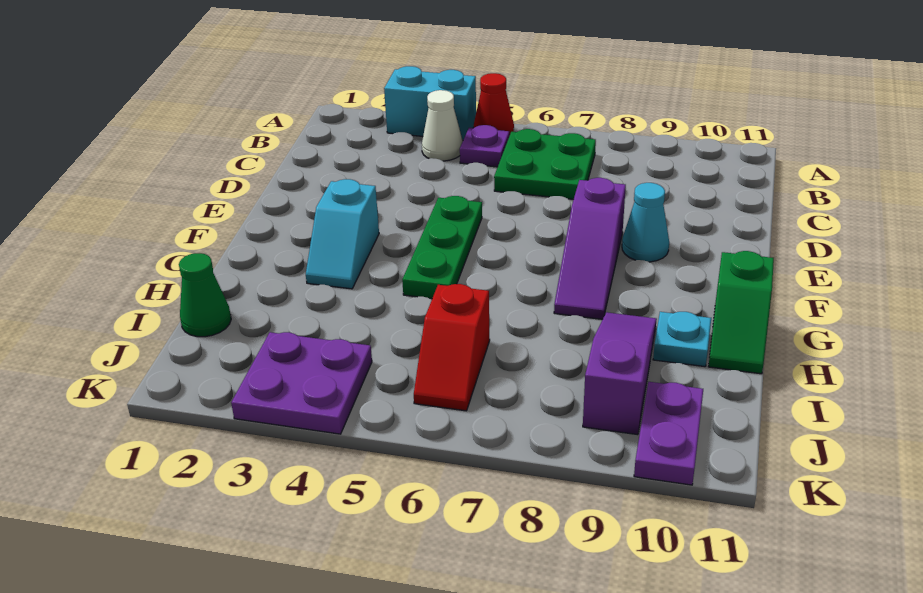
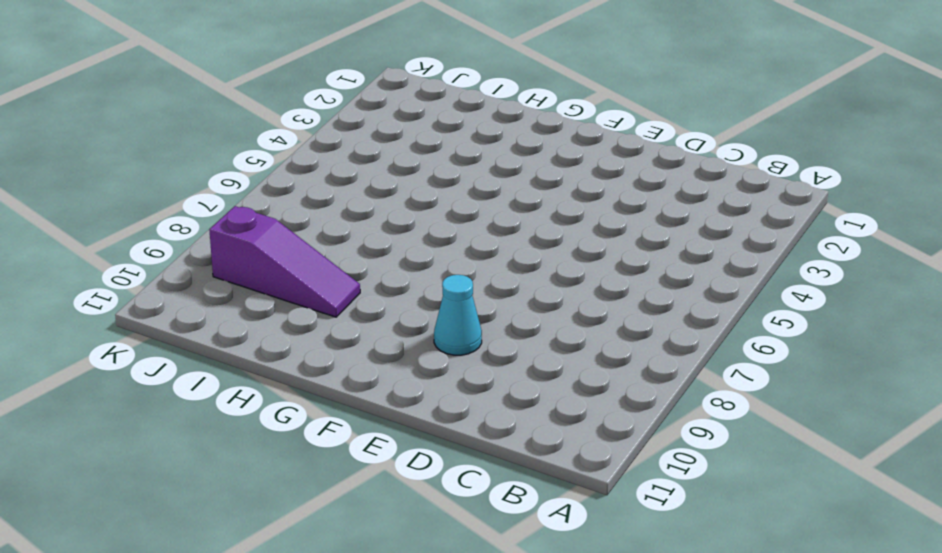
none -> cyan brick A3:A4 level 1
none -> red cone A5 level 1
none -> white cone B4 level 1

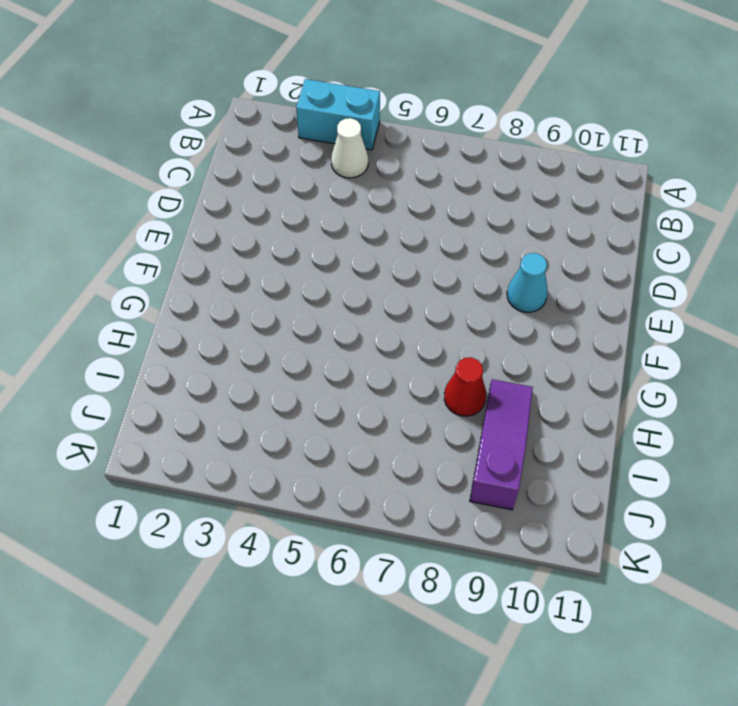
red cone H8 level 1 -> red cone A5 level 1
none -> purple plate B5 level 1
none -> green plate B6:C7 level 1
none -> green plate E5:G5 level 1

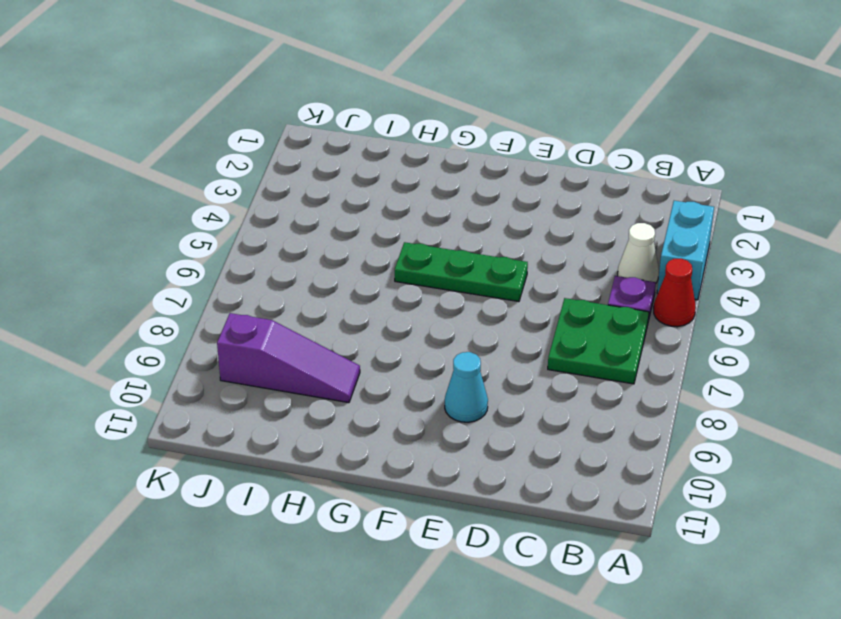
none -> purple slope E8:G8 level 1 top E
none -> cyan slope F3:G3 level 1 top F
none -> green slope G11:H11 level 1 top G

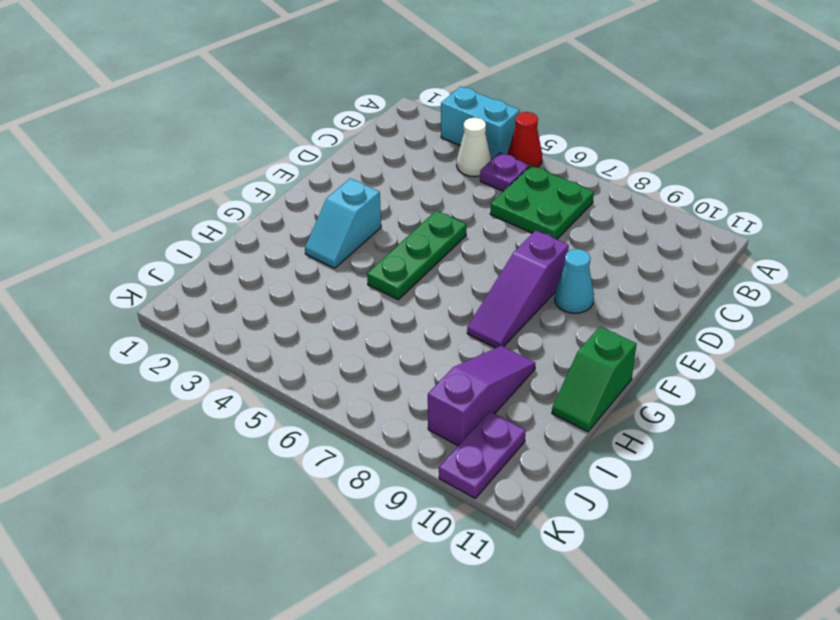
none -> cyan plate H10 level 1
none -> green cone I1 level 1
none -> red slope I6:J6 level 1 top I

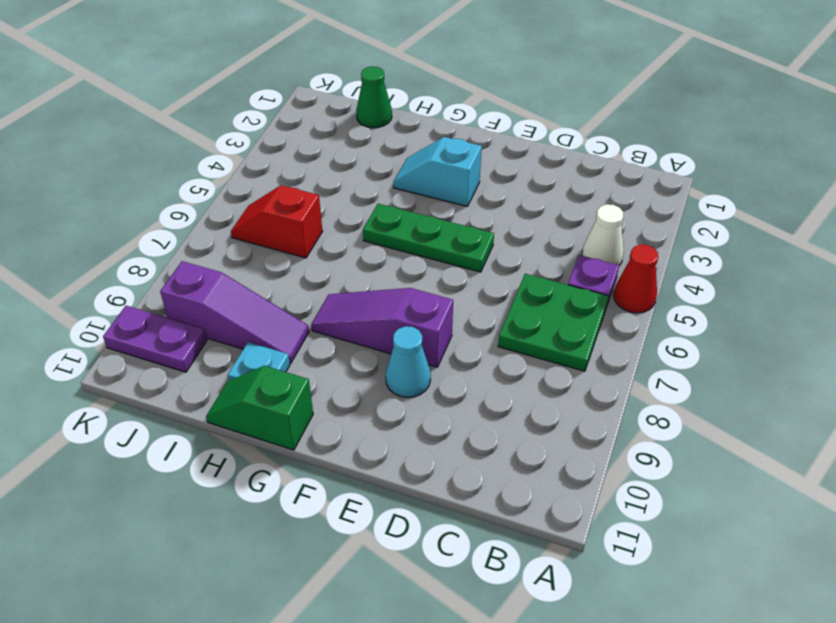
none -> cyan brick A3:A4 level 1
none -> purple plate J3:K4 level 1

